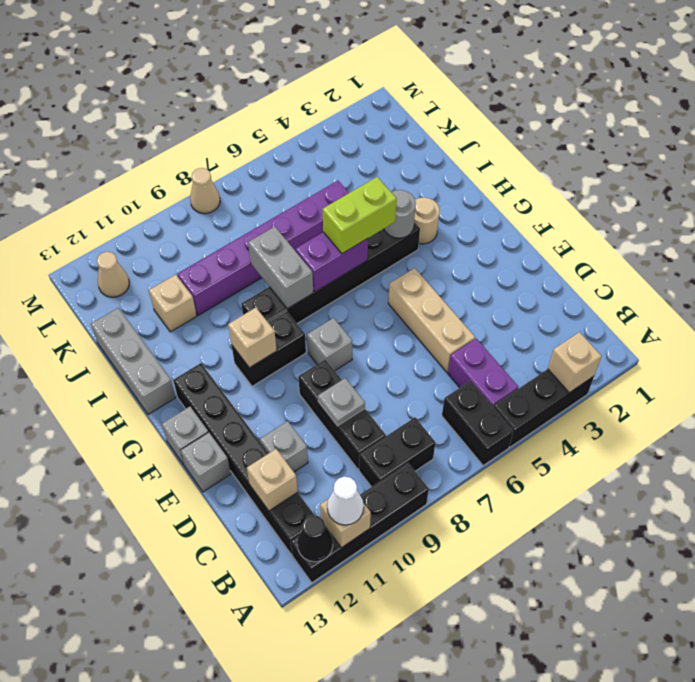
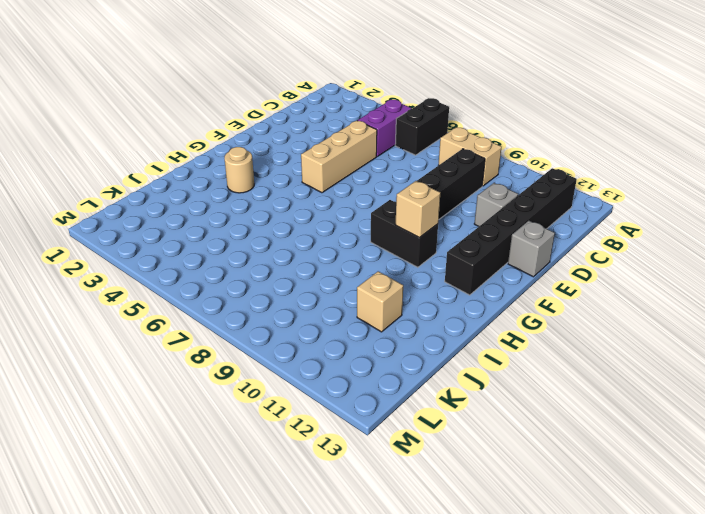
tan brick B8:B9 level 1 -> black brick B8:B9 level 1
none -> black brick A3:A5 level 1
none -> black brick A9:A12 level 1
none -> grey brick F8 level 1
none -> grey brick F13 level 1

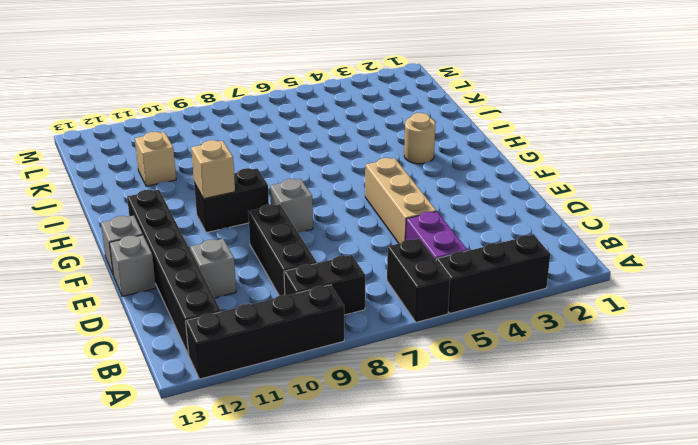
none -> black brick H4:H9 level 1
none -> grey brick H13:J13 level 1
none -> purple brick J5:J10 level 1
none -> tan cone L12 level 1

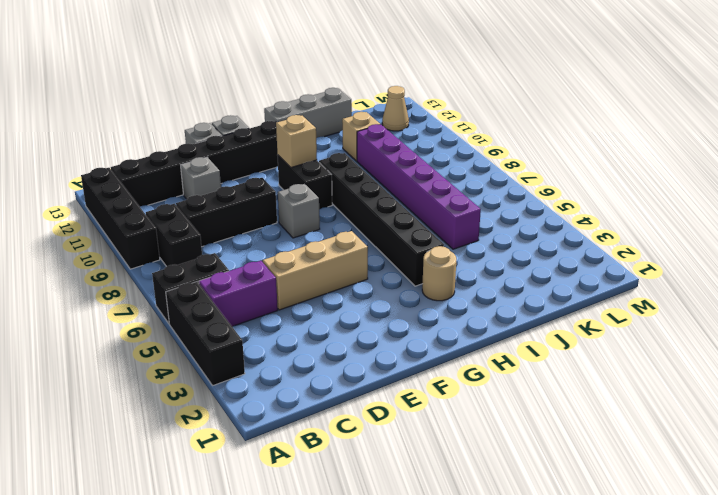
none -> tan cone M8 level 1
none -> tan brick A3 level 2
none -> tan brick A11 level 2
none -> black cone A12 level 2

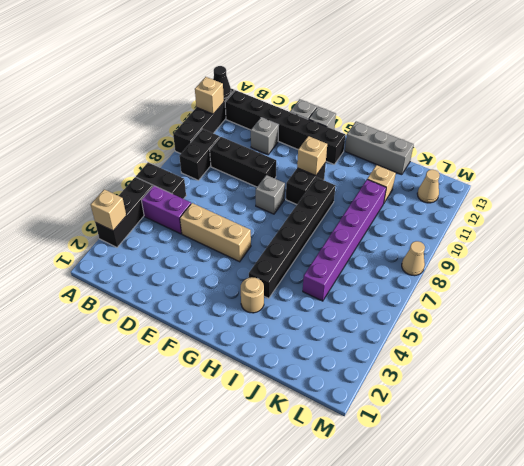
none -> tan brick C12 level 2
none -> grey plate D9 level 2
none -> grey round brick H4 level 2
none -> purple brick H6:H7 level 2

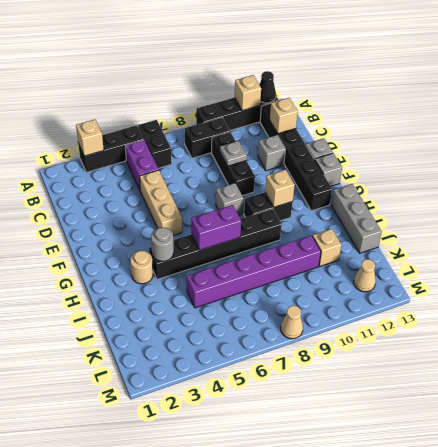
none -> grey brick H8:I8 level 2
none -> white cone A11 level 3
none -> lime brick H5:H6 level 3

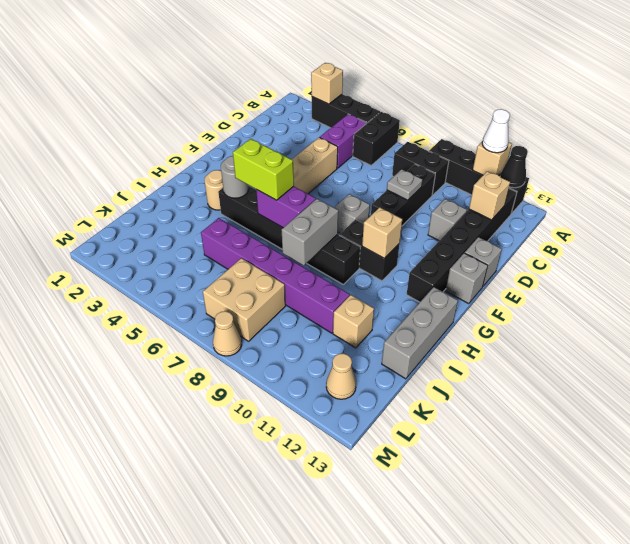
tan brick K7:L8 level 1 -> none

